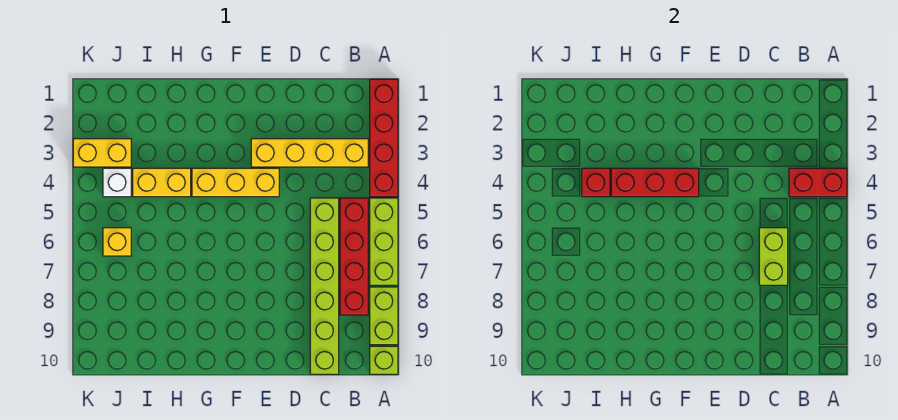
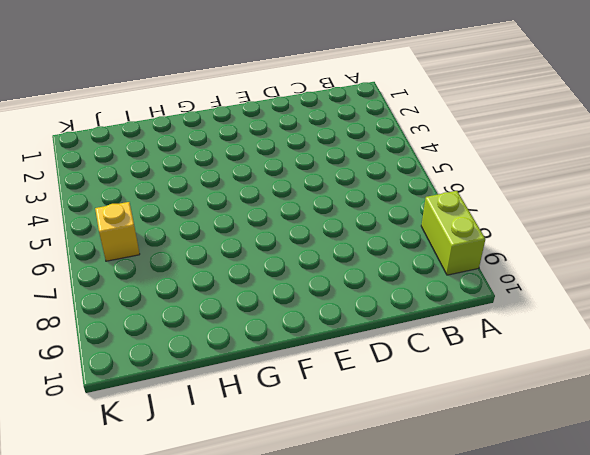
none -> red brick A1:A4 level 1
none -> lime brick A5:A7 level 1
none -> lime brick A10 level 1

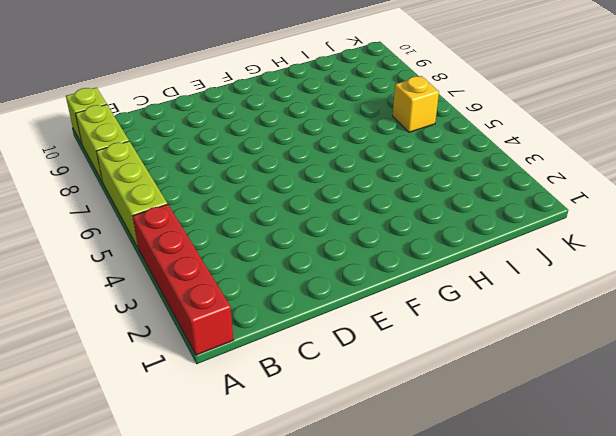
none -> yellow brick B3:E3 level 1
none -> red brick B5:B8 level 1
none -> lime brick C5:C10 level 1

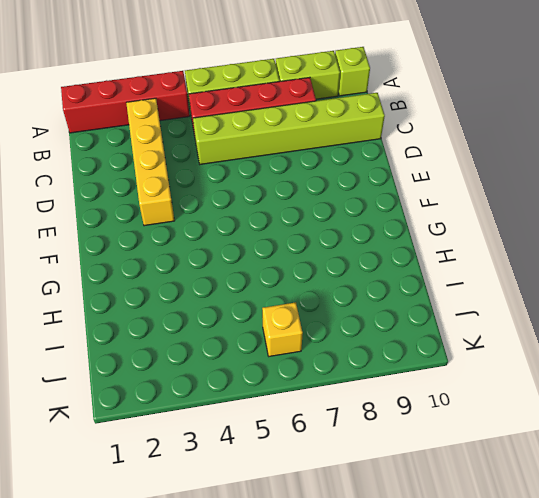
none -> yellow brick E4:G4 level 1
none -> yellow brick H4:I4 level 1
none -> yellow brick J3:K3 level 1

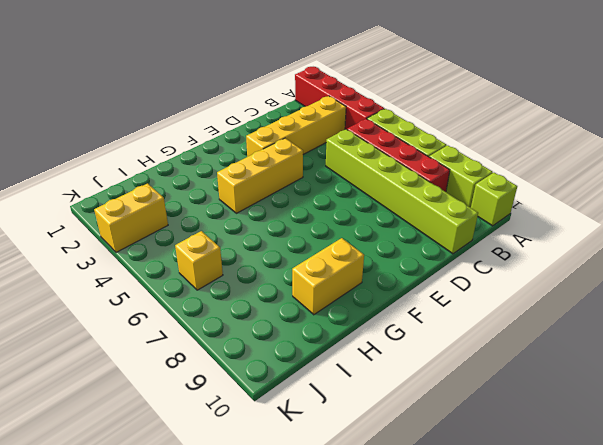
yellow brick G9:H9 level 1 -> yellow brick H4:I4 level 1
none -> white brick J4 level 1
none -> red brick A4:B4 level 2
none -> lime brick C6:C7 level 2

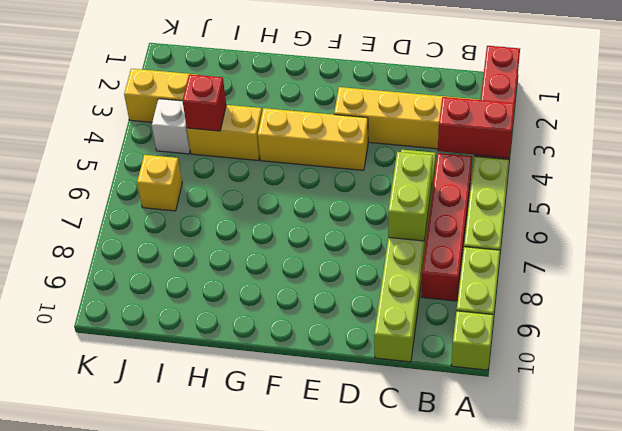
none -> red brick F4:H4 level 2

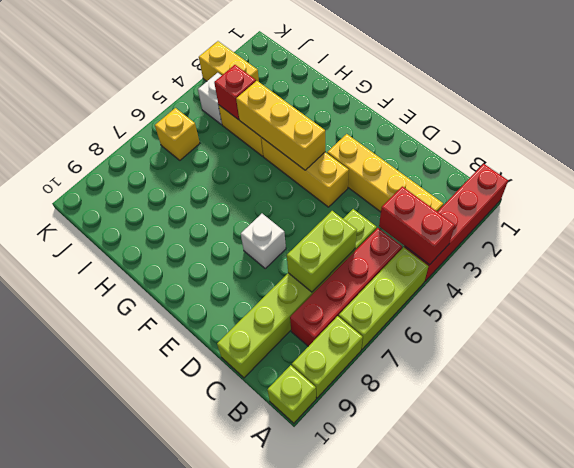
white brick E7 level 1 -> none
yellow brick F4:H4 level 2 -> red brick F4:H4 level 2

